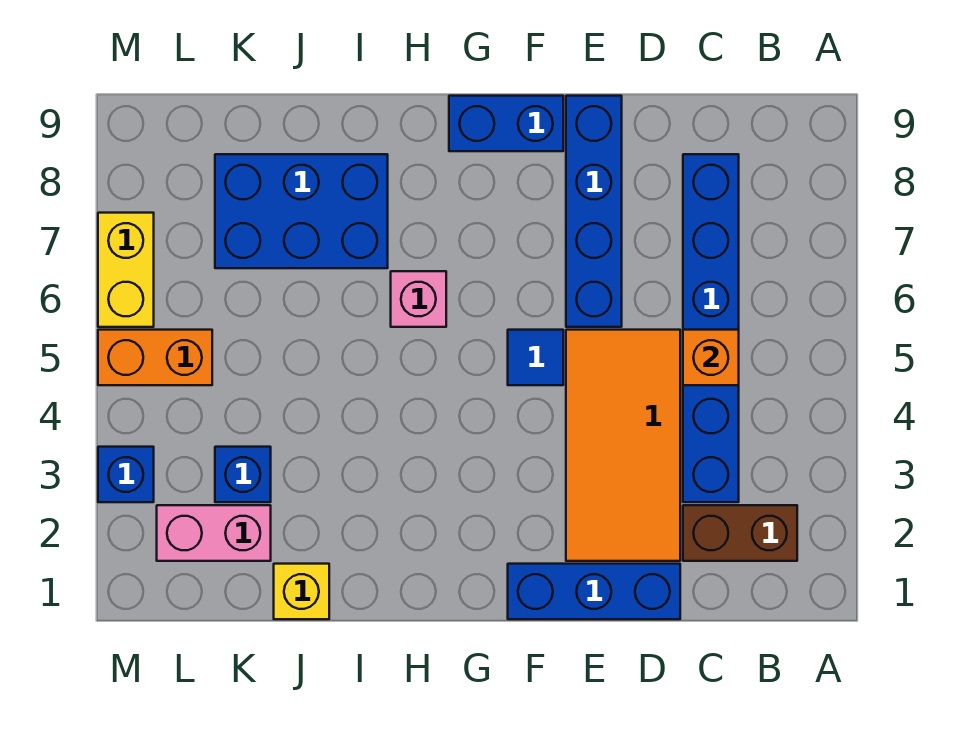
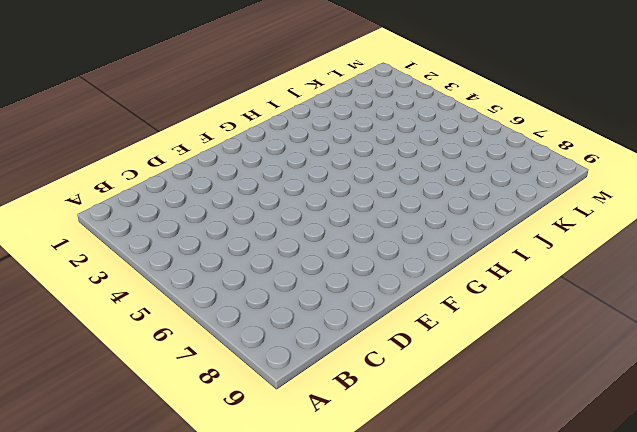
none -> brown brick B2:C2 level 1
none -> blue brick C3:C8 level 1
none -> blue brick D1:F1 level 1

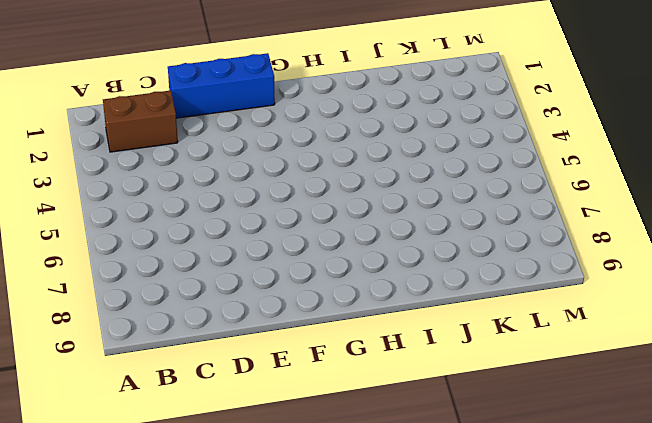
none -> blue brick C3:C8 level 1
none -> orange tile D2:E5 level 1
none -> blue brick E6:E9 level 1

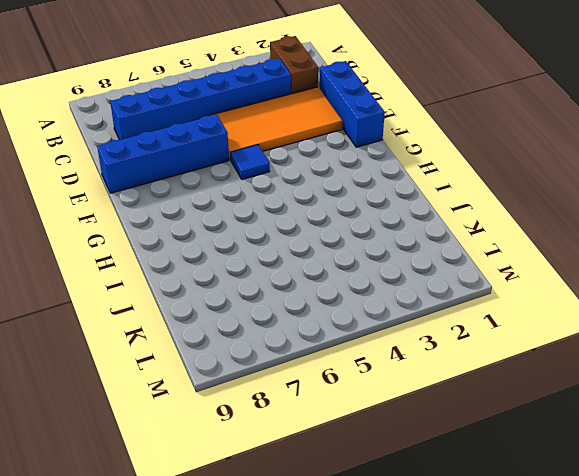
none -> blue brick F9:G9 level 1
none -> pink brick H6 level 1
none -> blue brick I7:K8 level 1

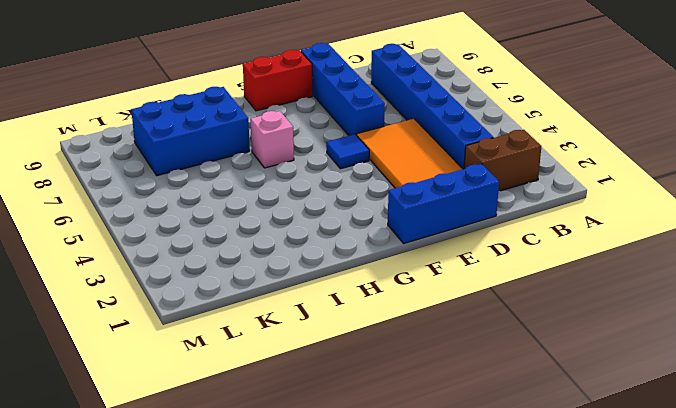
red brick F9:G9 level 1 -> blue brick F9:G9 level 1
none -> yellow brick J1 level 1
none -> pink brick K2:L2 level 1
none -> blue brick K3 level 1

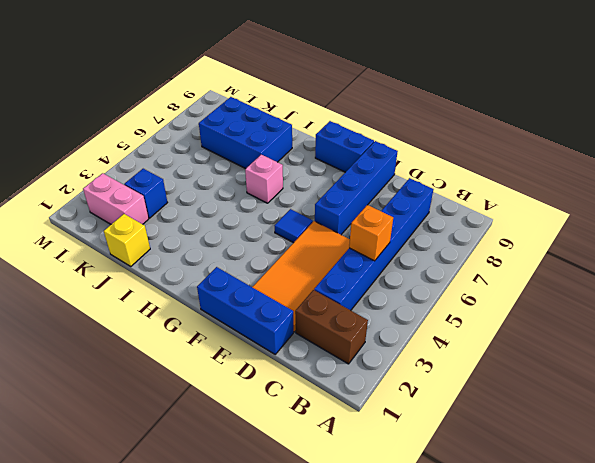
none -> orange brick L5:M5 level 1
none -> blue brick M3 level 1
none -> yellow brick M6:M7 level 1

